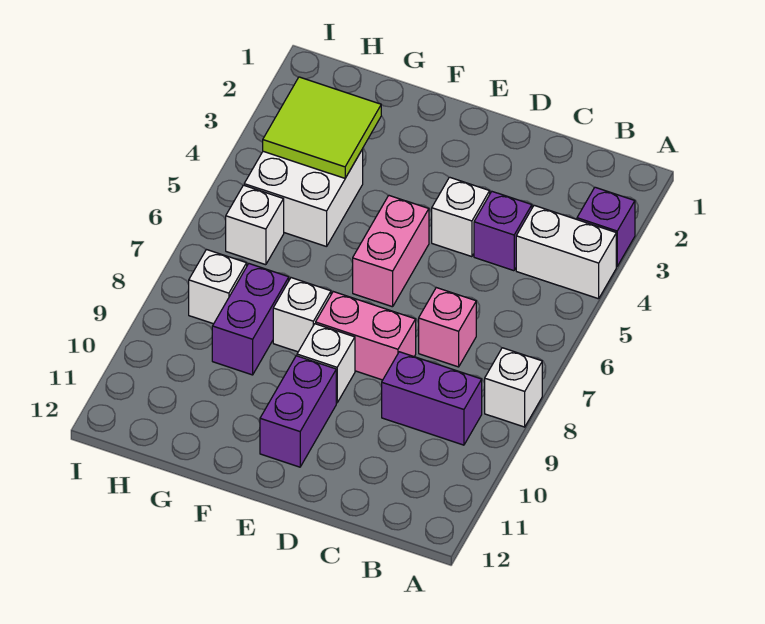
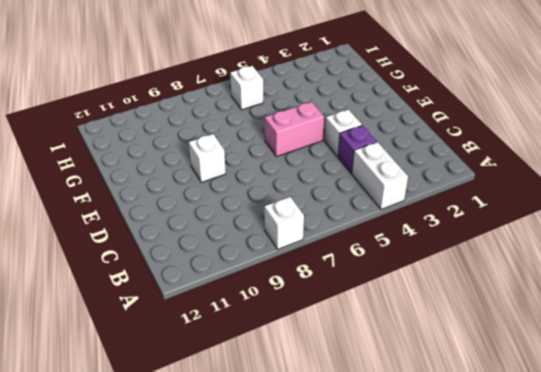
none -> purple brick A3 level 1
none -> purple brick B9:C9 level 1
none -> pink brick C7 level 1

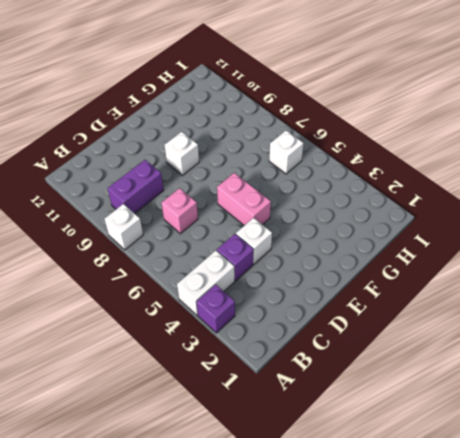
none -> pink brick D8:E8 level 1
none -> purple brick E10:E11 level 1
none -> white brick F8 level 1

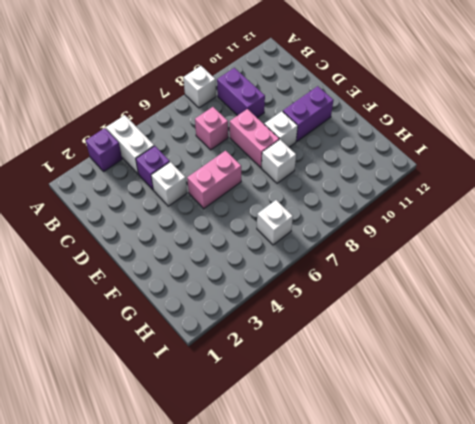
none -> white brick G4:H5 level 1
none -> purple brick G8:G9 level 1
none -> white brick H8 level 1

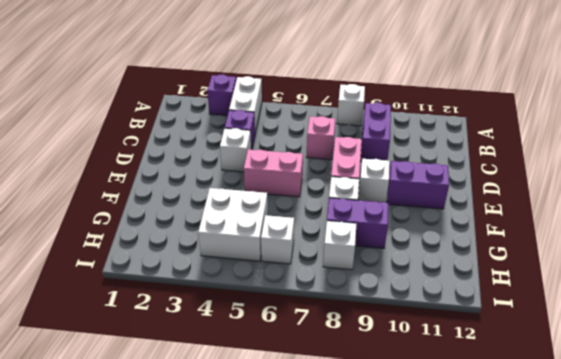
none -> lime tile G3:H4 level 2

